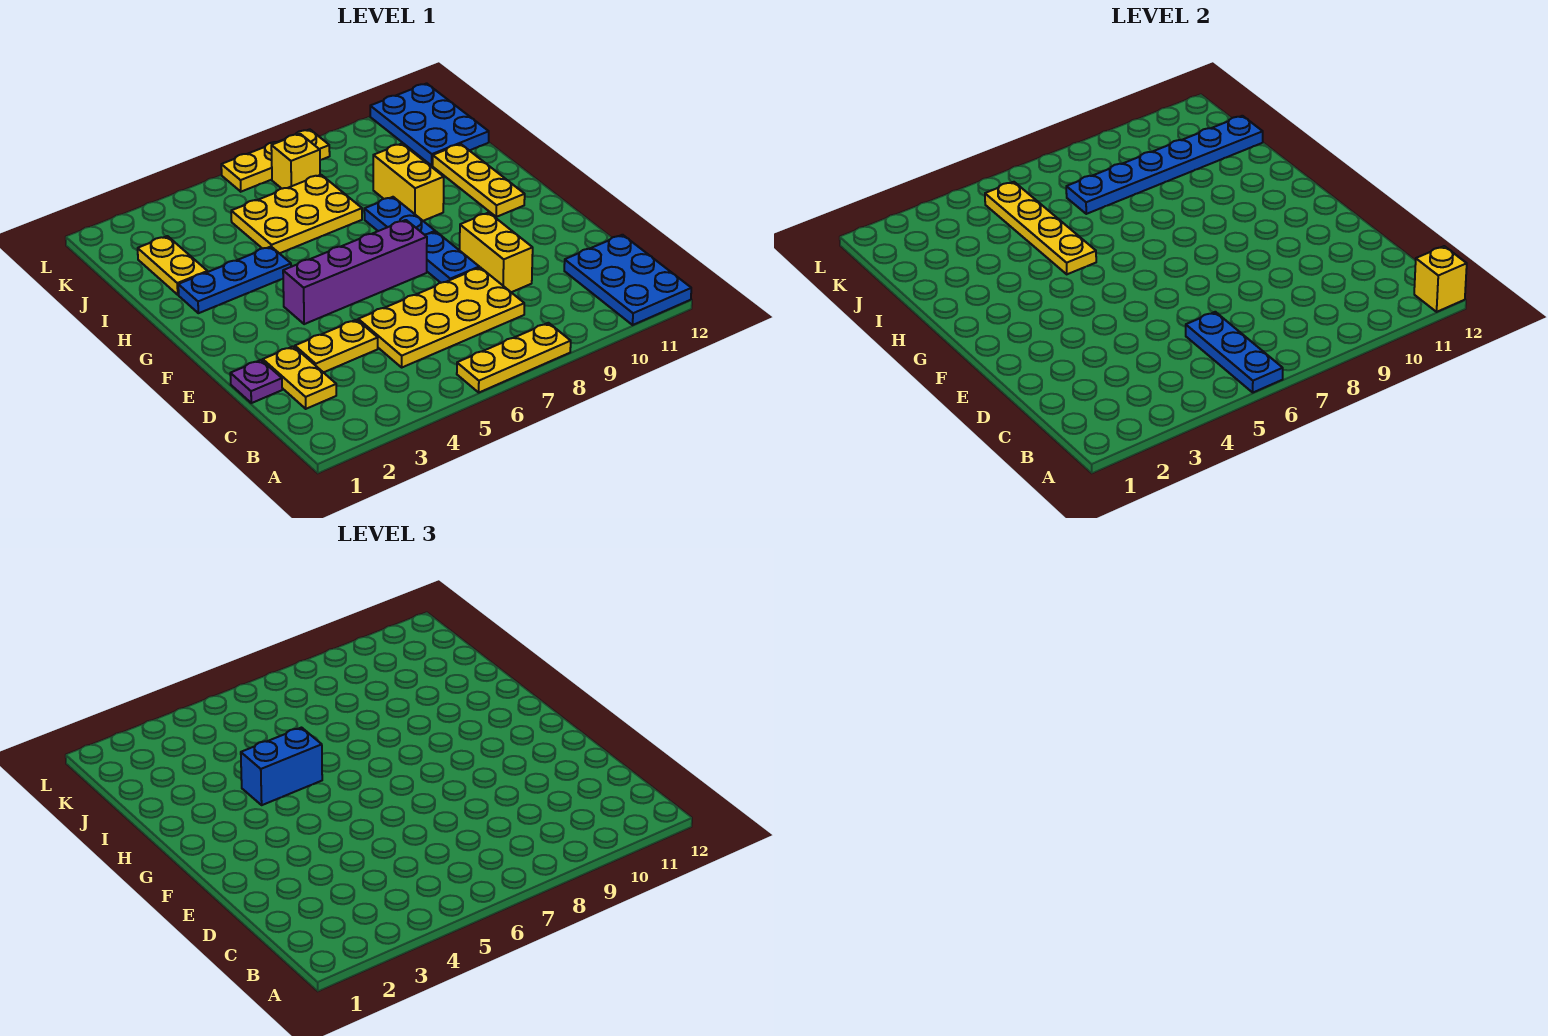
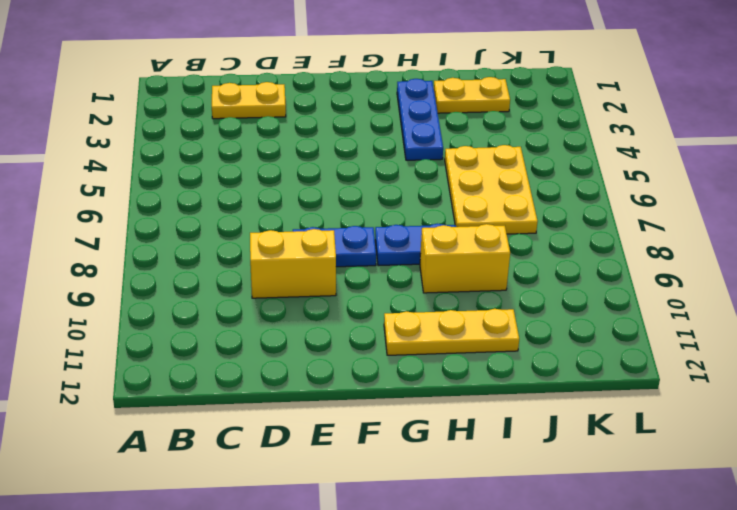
none -> yellow plate A6:A8 level 1
none -> blue plate A11:C12 level 1
none -> yellow plate C5:D8 level 1

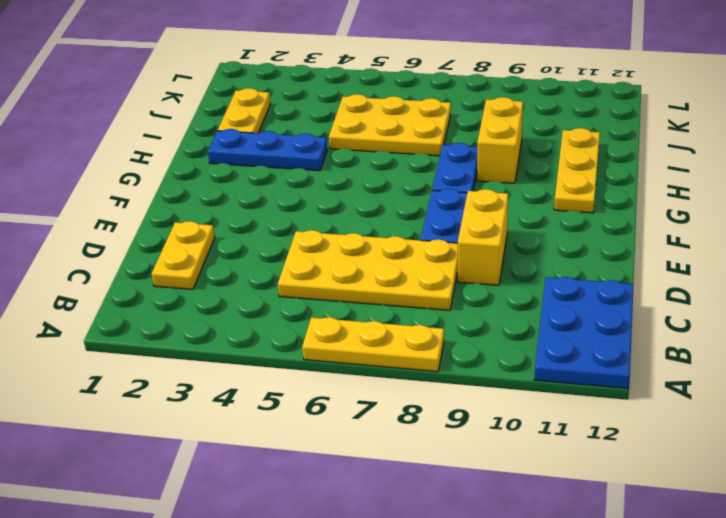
none -> purple plate D1 level 1
none -> yellow plate D3:D4 level 1
none -> purple brick F4:F7 level 1

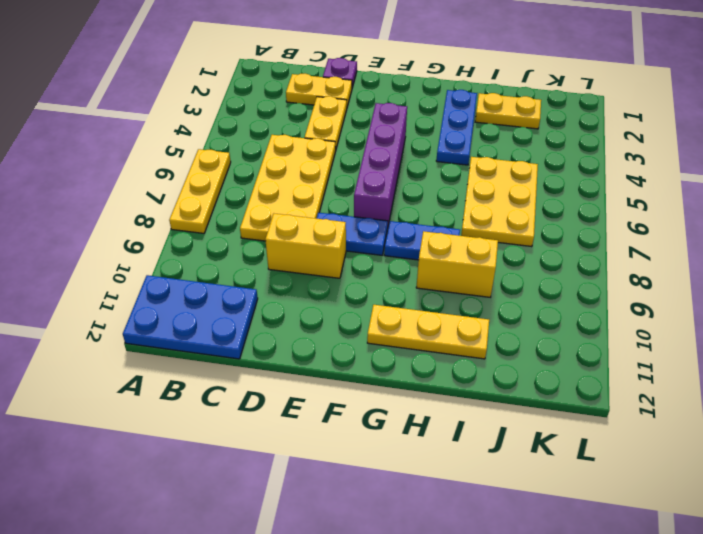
none -> blue plate J11:L12 level 1
none -> yellow brick K7 level 1
none -> yellow plate L6:L8 level 1

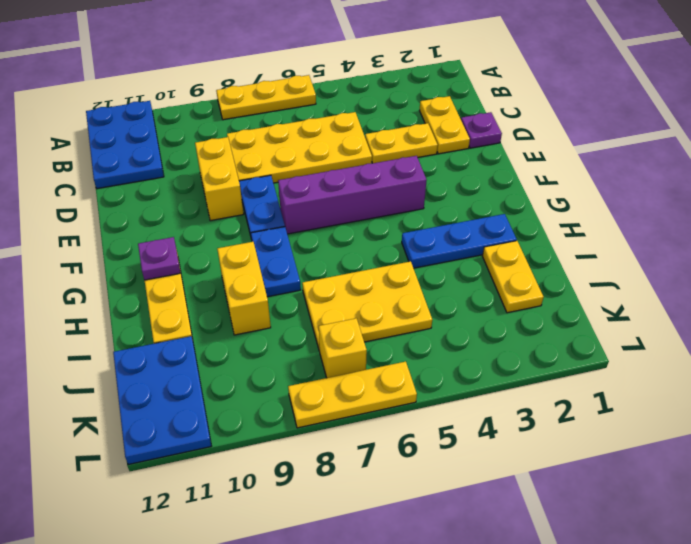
purple plate G11 level 2 -> none
none -> blue plate A6:C6 level 2
none -> yellow brick A12 level 2
none -> yellow plate H5:K5 level 2

